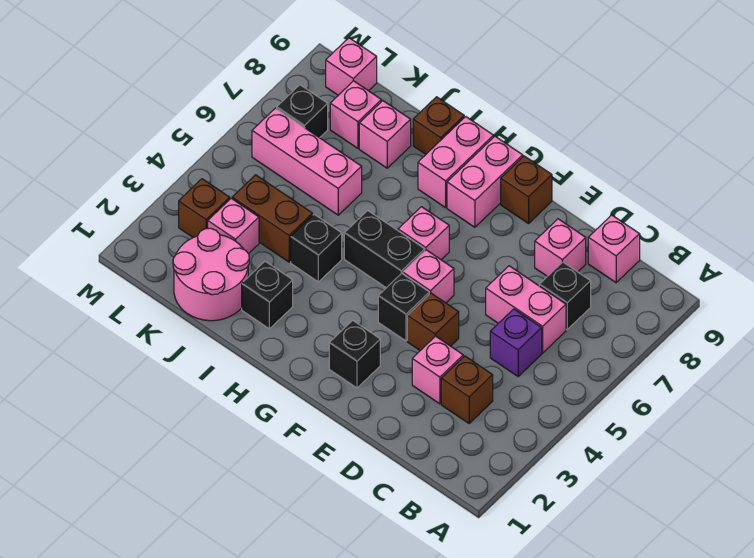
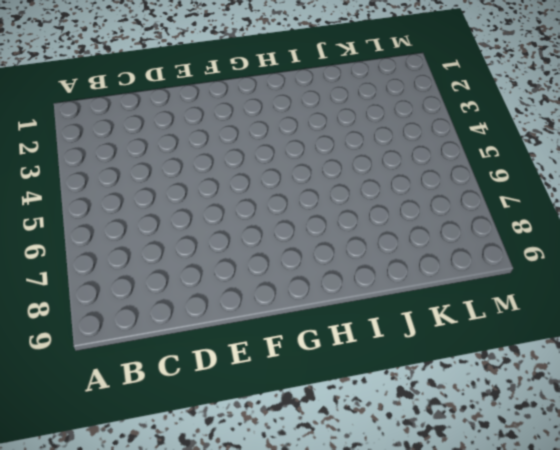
none -> brown brick C3 level 1
none -> purple brick C5 level 1
none -> pink brick C6:D6 level 1

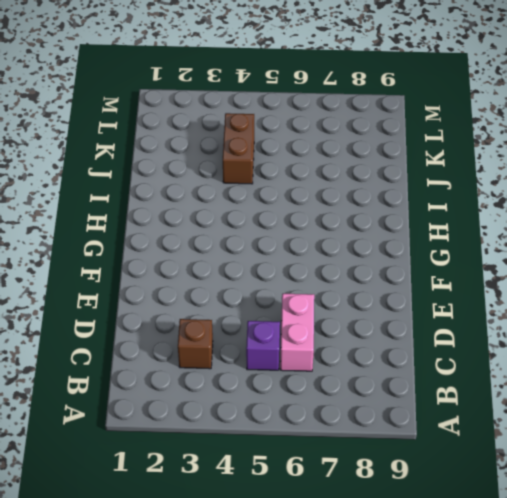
none -> black brick C7 level 1
none -> pink brick C9 level 1
none -> pink brick D3 level 1

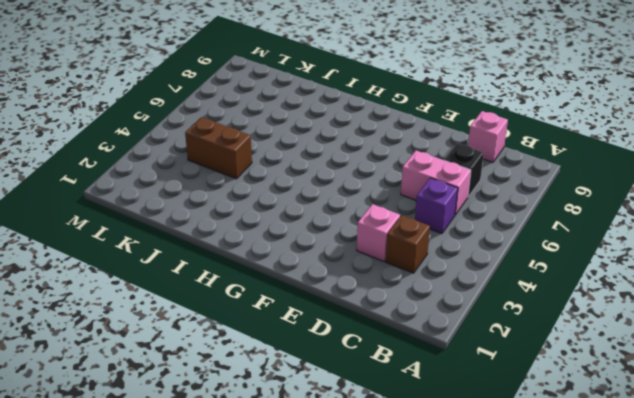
none -> pink brick D8 level 1
none -> brown brick E4 level 1
none -> black brick F2 level 1

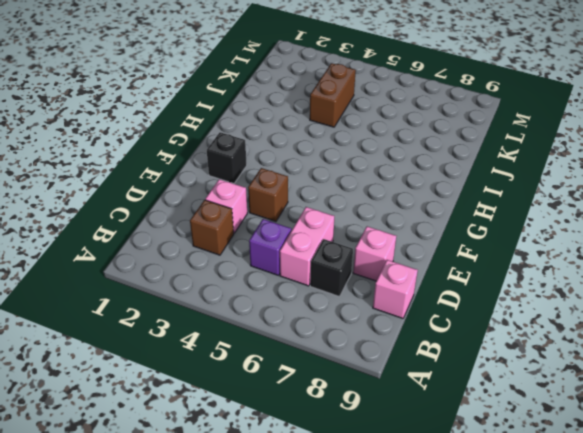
none -> black brick F4 level 1
none -> pink brick F5 level 1
none -> brown brick F9 level 1

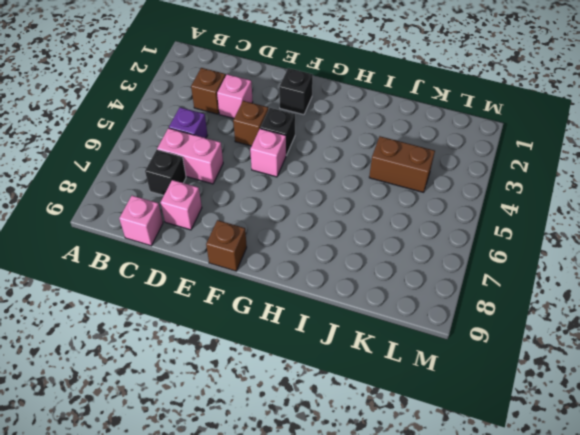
none -> black brick G5:H5 level 1
none -> pink brick G6 level 1
none -> pink brick G8:G9 level 1

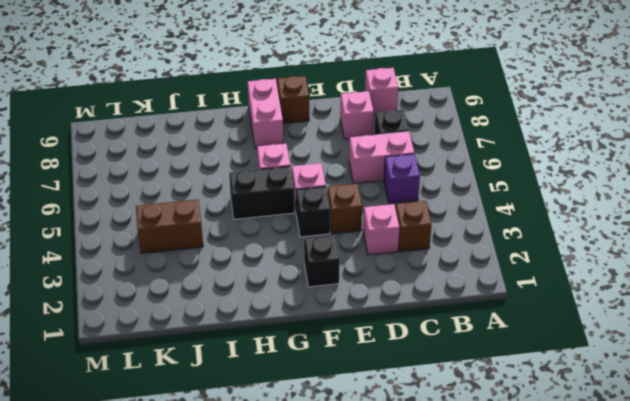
none -> pink brick H8:H9 level 1
none -> black brick I2 level 1
none -> black brick I4 level 1

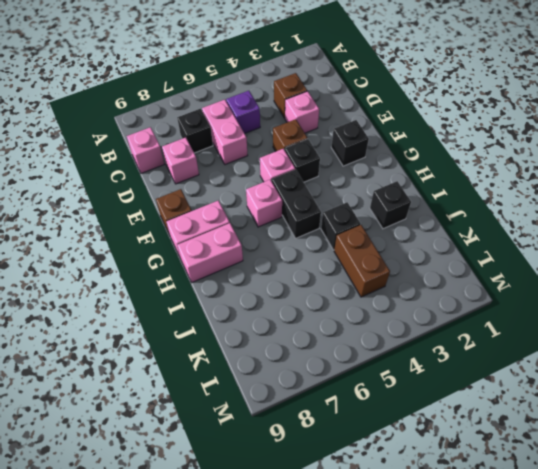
none -> brown brick I9 level 1
none -> pink round brick J1:K2 level 1
none -> pink brick J6:L6 level 1

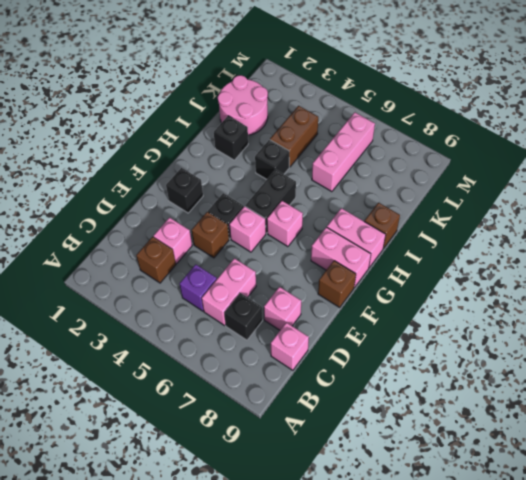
none -> pink brick J8 level 1
none -> pink brick K3 level 1
none -> pink brick K8 level 1

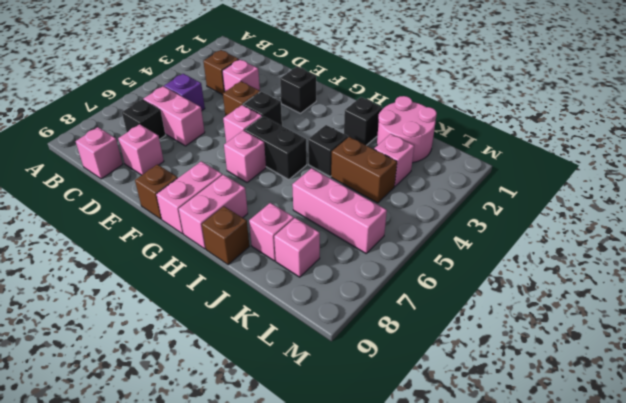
none -> brown brick L3 level 1
none -> black brick L7 level 1
none -> pink brick L9 level 1

